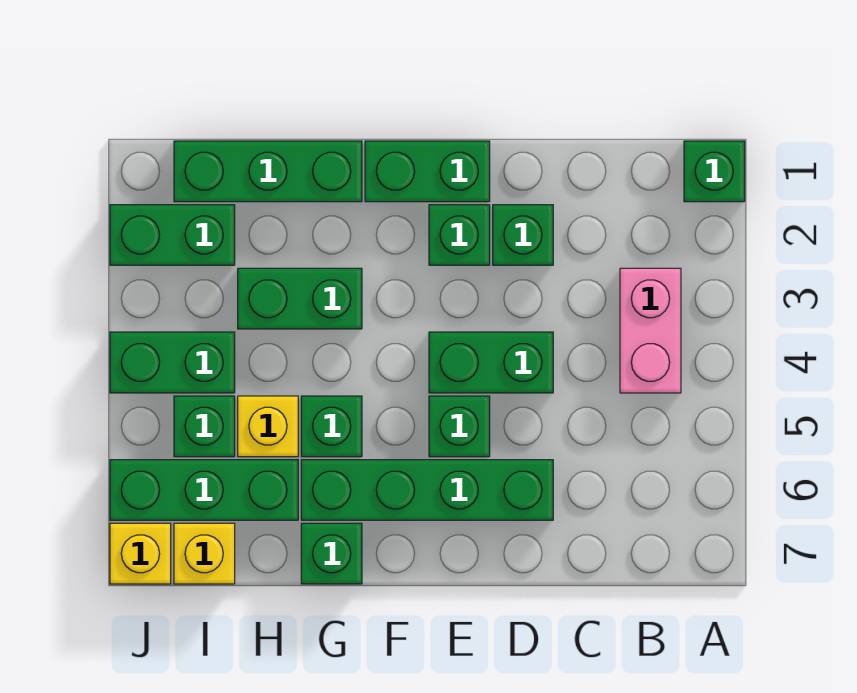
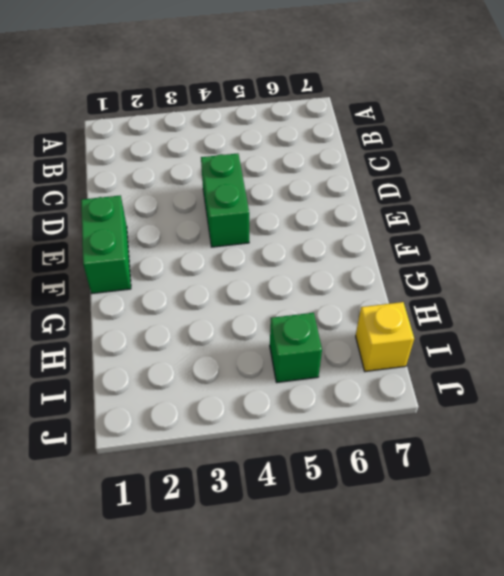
none -> green brick A1 level 1
none -> pink brick B3:B4 level 1
none -> green brick D2 level 1

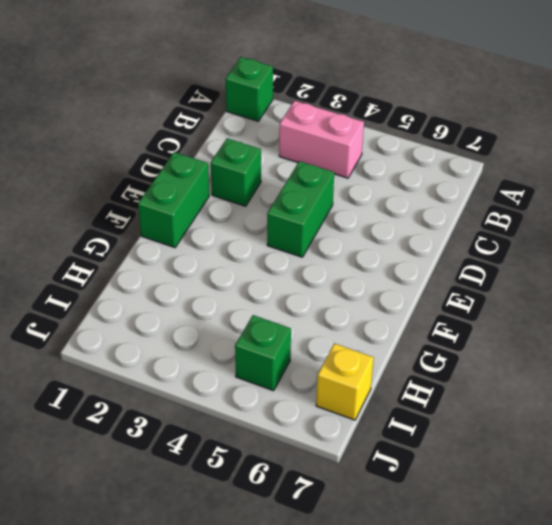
none -> green brick D6:G6 level 1
none -> green brick E2 level 1
none -> green brick E5 level 1

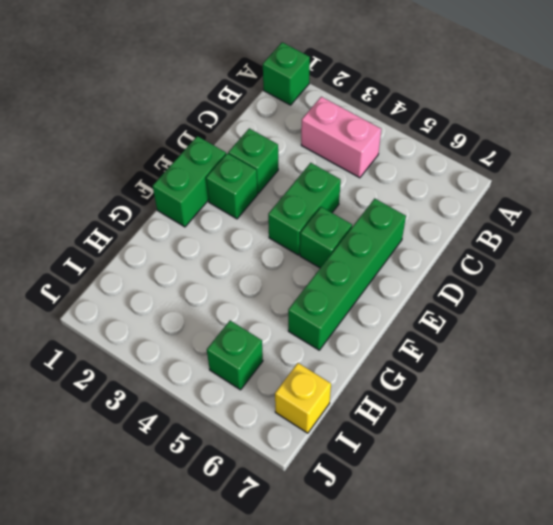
none -> green brick G1:I1 level 1
none -> green brick G3:H3 level 1
none -> green brick G5 level 1

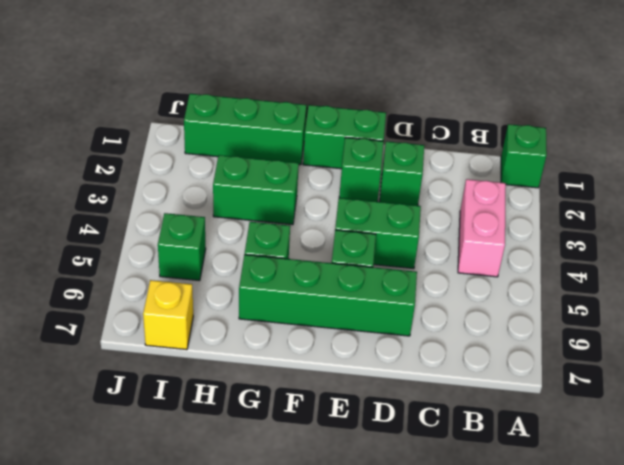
none -> green brick G7 level 1
none -> yellow brick H5 level 1
none -> green brick H6:J6 level 1

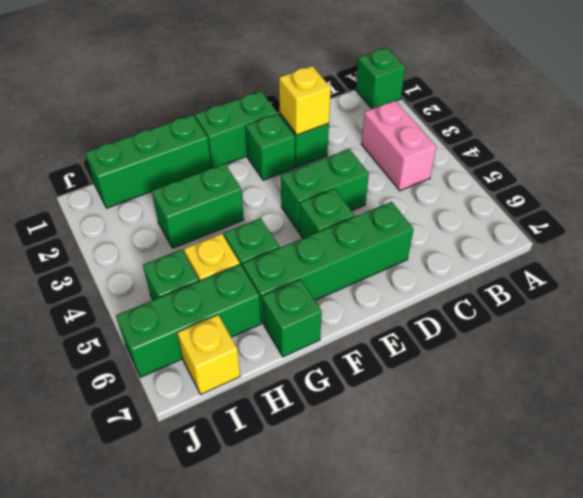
yellow brick D2 level 2 -> yellow brick J7 level 1
none -> green brick I2:J2 level 1
none -> green brick I4:J4 level 1

